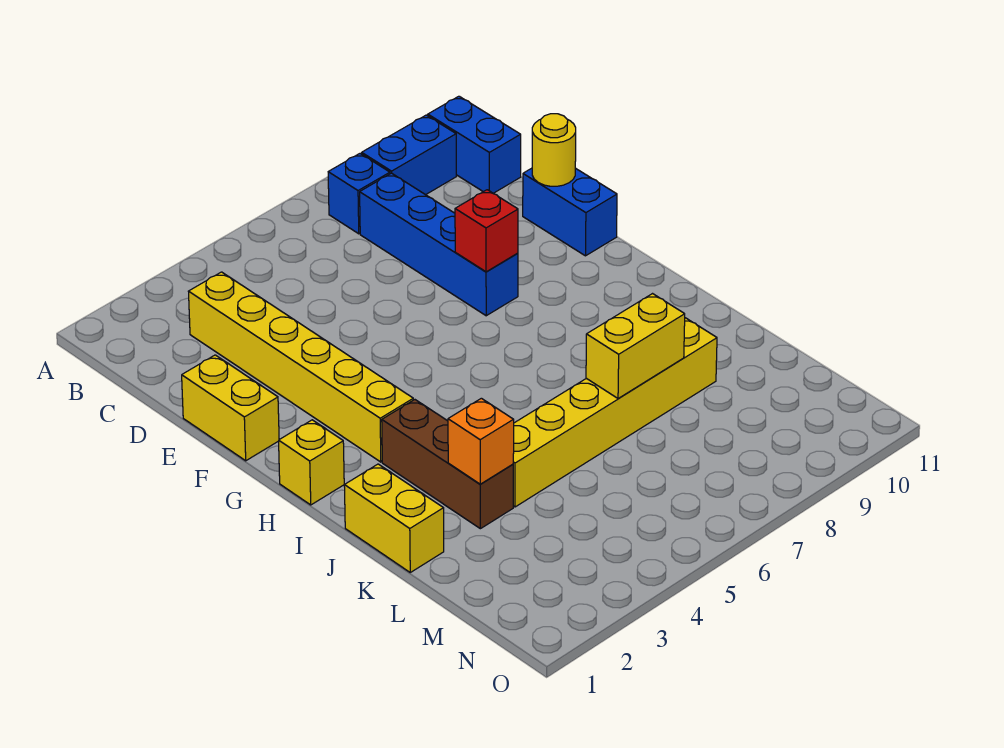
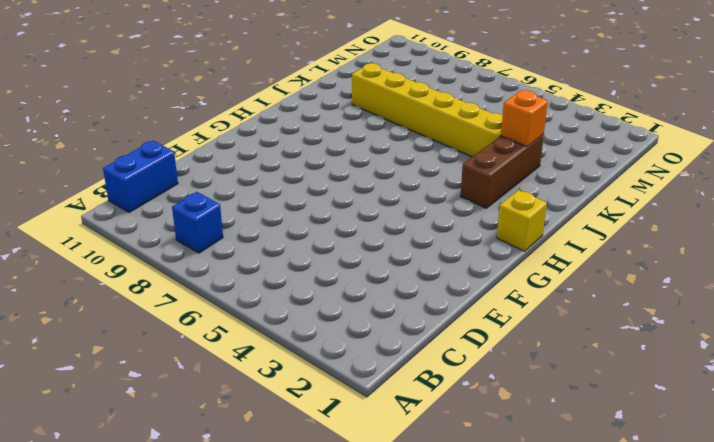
none -> blue brick B9:B10 level 1
none -> yellow brick C3:H3 level 1
none -> blue brick C8:F8 level 1

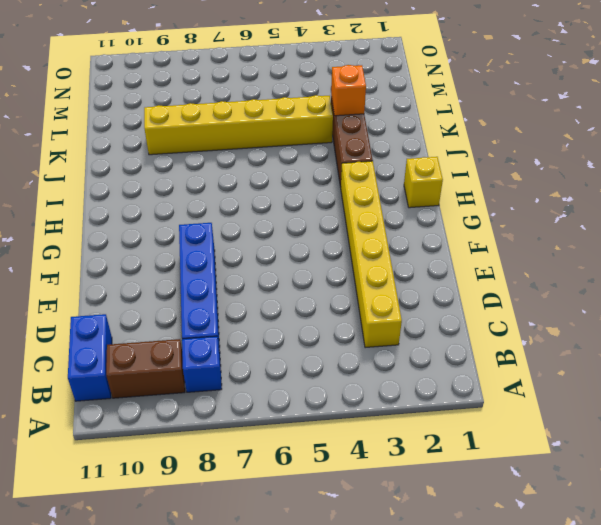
brown brick B9:B10 level 1 -> blue brick B9:B10 level 1
none -> yellow brick E1:F1 level 1
none -> blue brick E11:F11 level 1
none -> yellow brick J1:K1 level 1

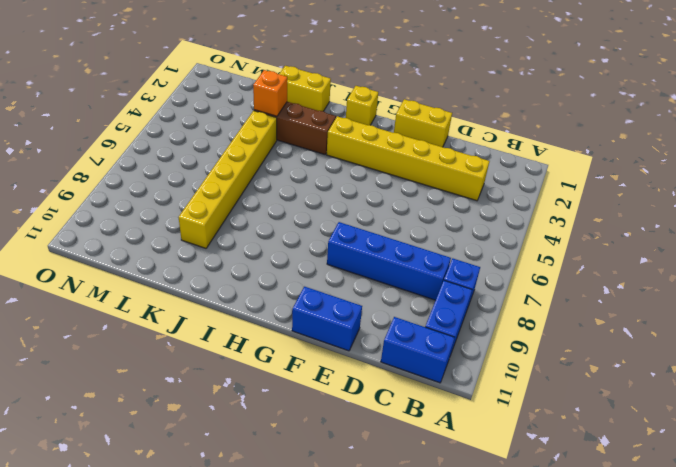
none -> yellow round brick E11 level 2
none -> red brick F8 level 2
none -> yellow brick K7:K8 level 2

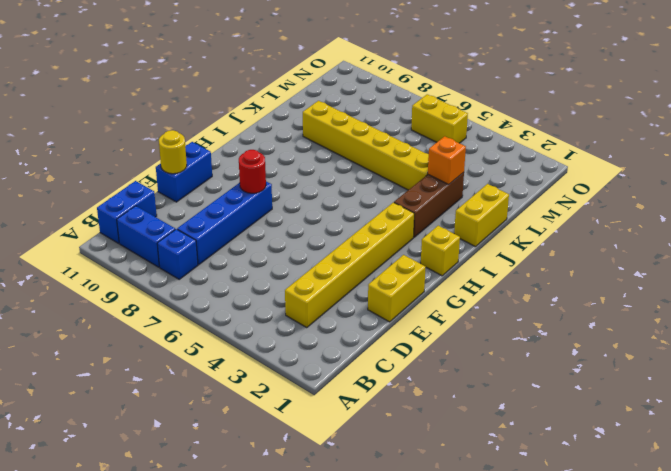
red round brick F8 level 2 -> red brick F8 level 2
yellow brick N5:N6 level 1 -> yellow brick K7:K8 level 2

